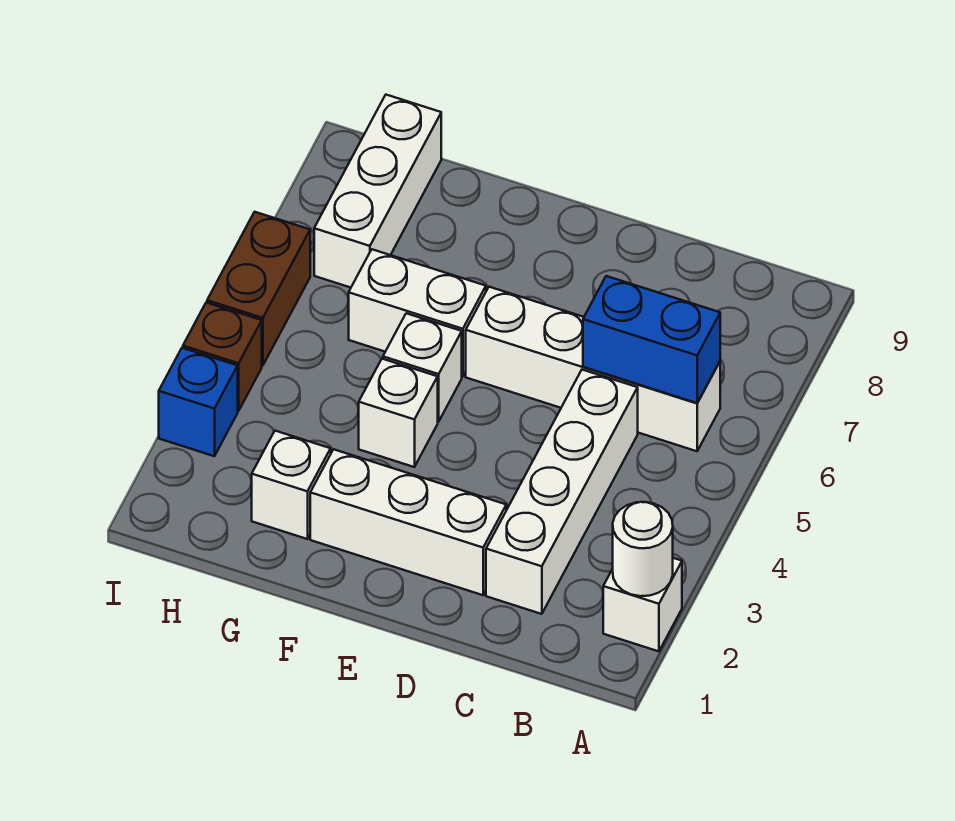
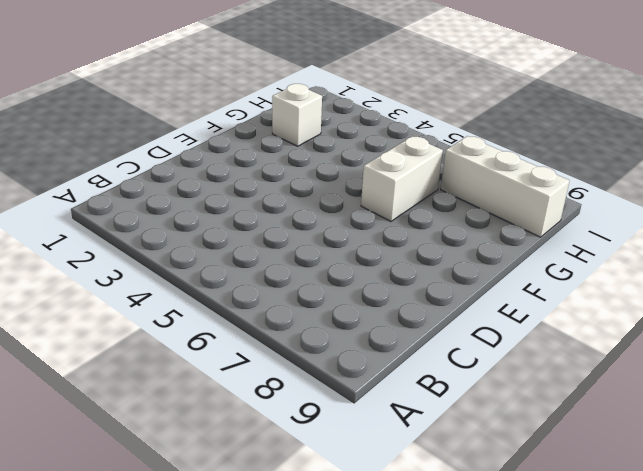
none -> white brick A2 level 1
none -> white brick B6:E6 level 1
none -> white brick C2:C5 level 1

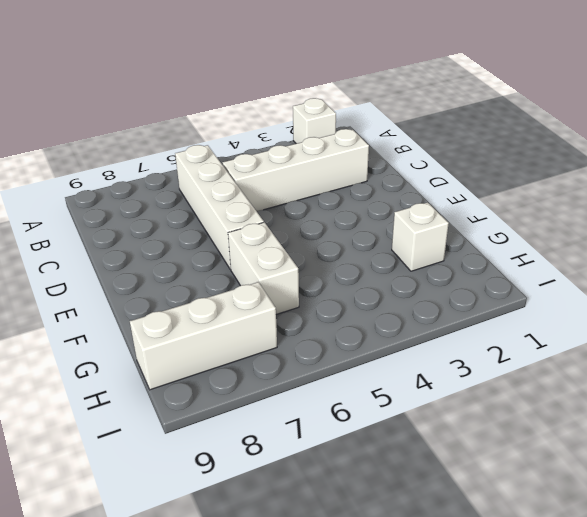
none -> white brick D2:F2 level 1
none -> white brick F4 level 1
none -> white brick F5 level 1

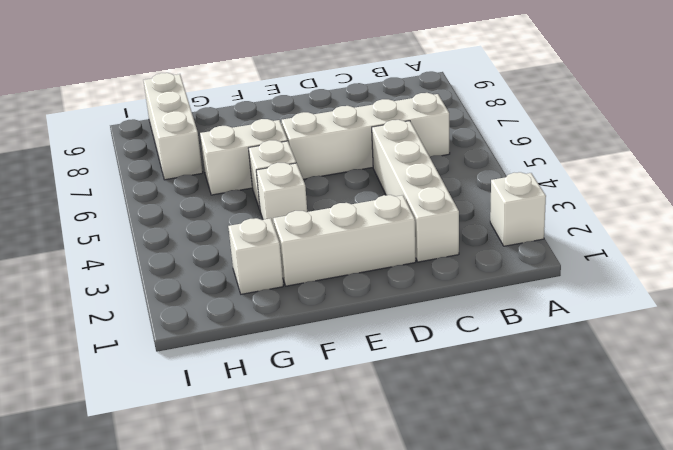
none -> blue brick I3 level 1
none -> brown brick I4 level 1
none -> brown brick I5:I6 level 1

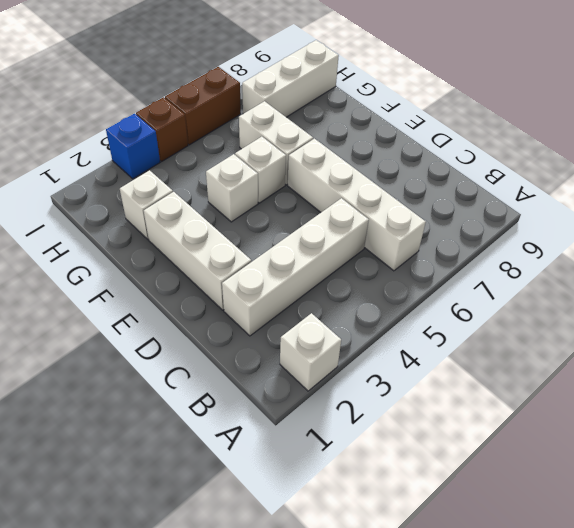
none -> white round brick A2 level 2
none -> blue brick B6:C6 level 2

